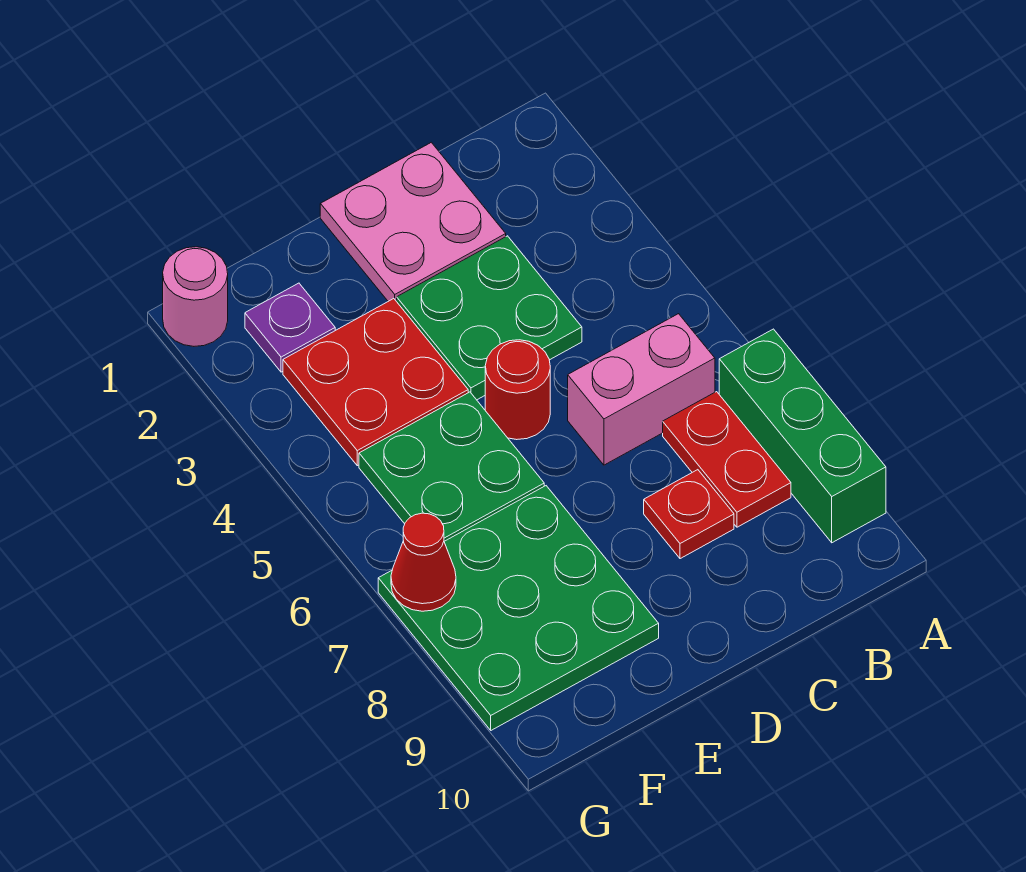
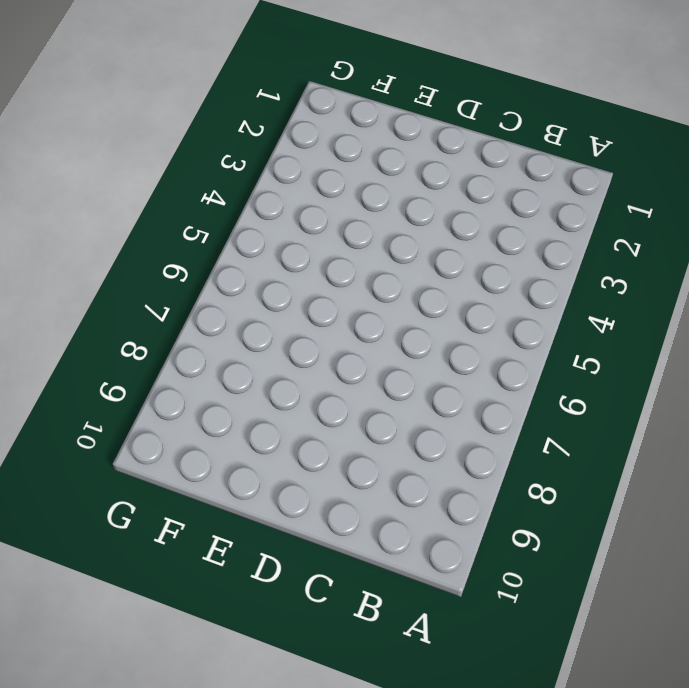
none -> green brick A7:A9 level 1
none -> pink brick B6:C6 level 1
none -> red plate B7:B8 level 1

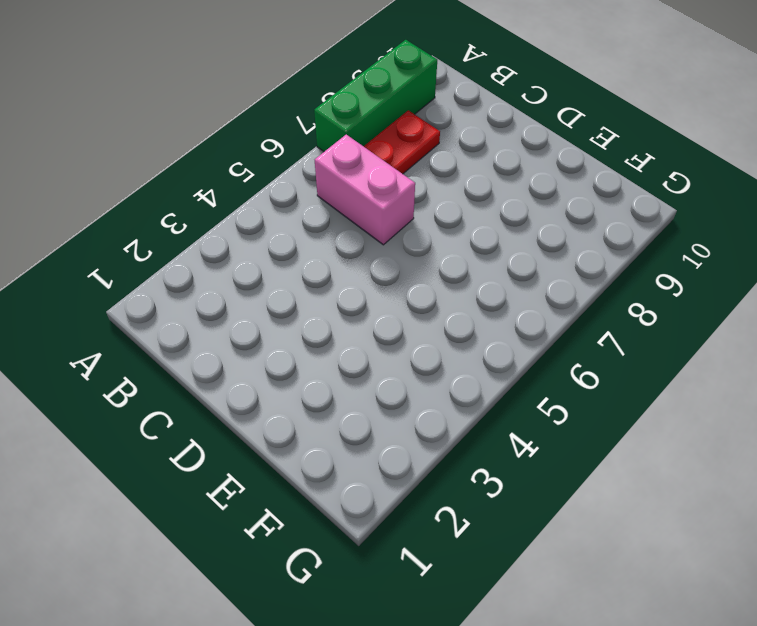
none -> pink plate C1:D2 level 1
none -> green plate C3:D4 level 1
none -> red plate C8 level 1

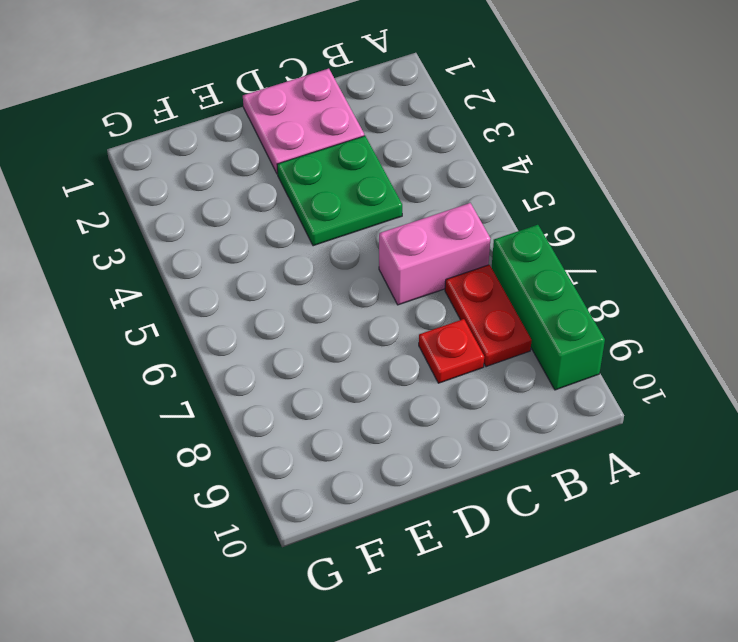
none -> red round brick D5 level 1
none -> red plate E3:F4 level 1
none -> green plate E5:F6 level 1

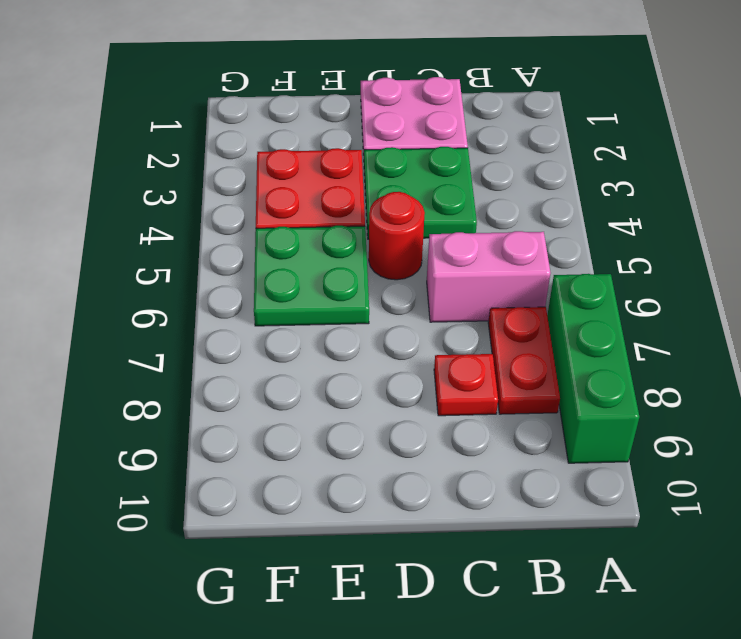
none -> green plate E7:G9 level 1
none -> purple plate F2 level 1
none -> pink round brick G1 level 1

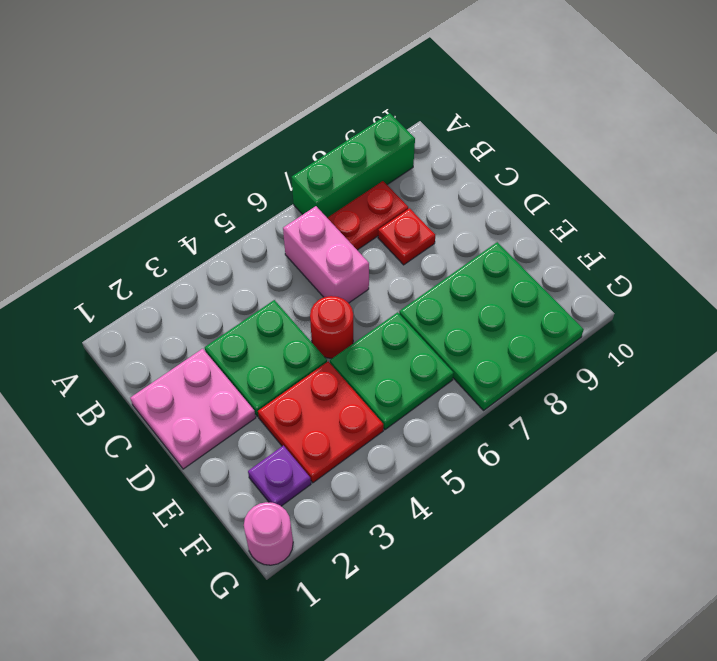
none -> red cone G7 level 2

